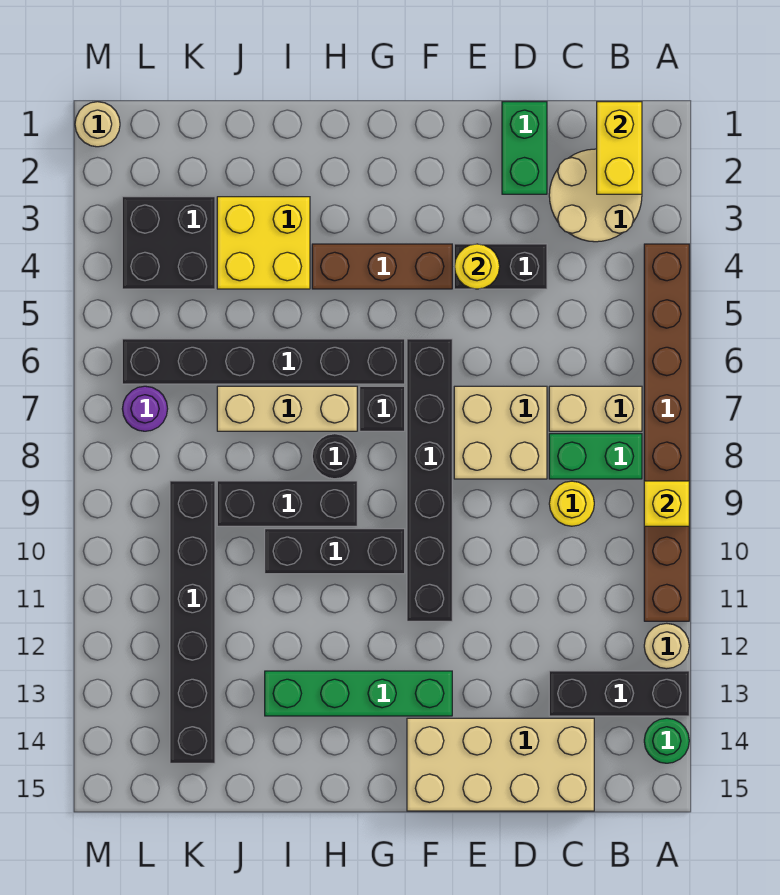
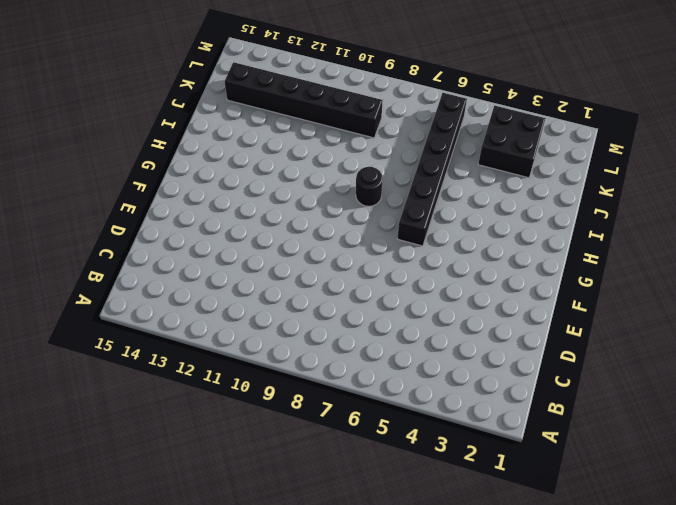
none -> brown brick A4:A11 level 1
none -> tan round brick A12 level 1
none -> black brick A13:C13 level 1

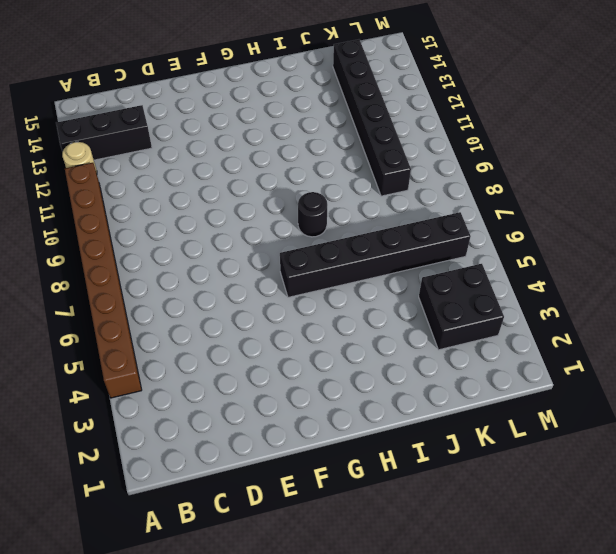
none -> green round brick A14 level 1
none -> tan round brick B2:C3 level 1
none -> tan brick B7:C7 level 1

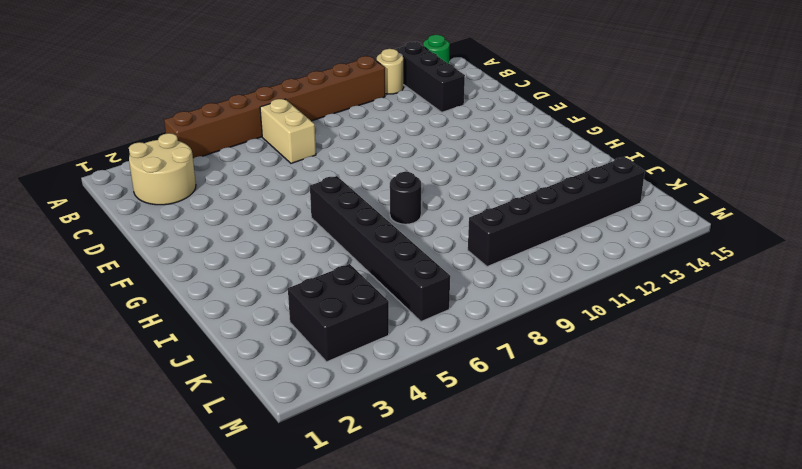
none -> green brick B8:C8 level 1
none -> yellow round brick C9 level 1
none -> tan brick C14:F15 level 1

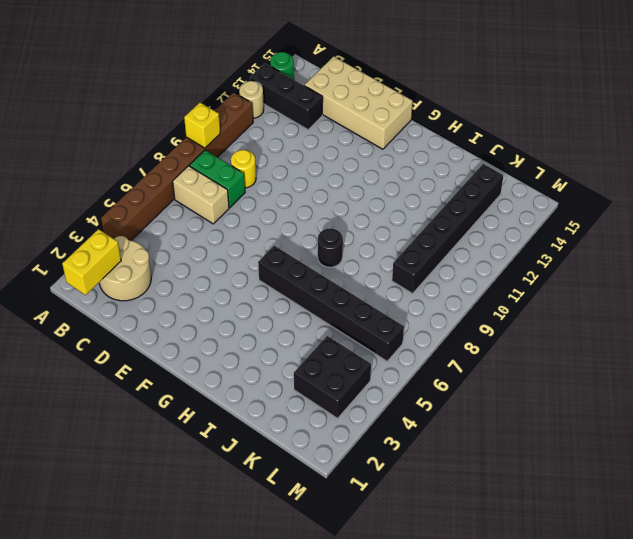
none -> green brick D1:D2 level 1
none -> black brick D4:E4 level 1
none -> tan brick D7:E8 level 1

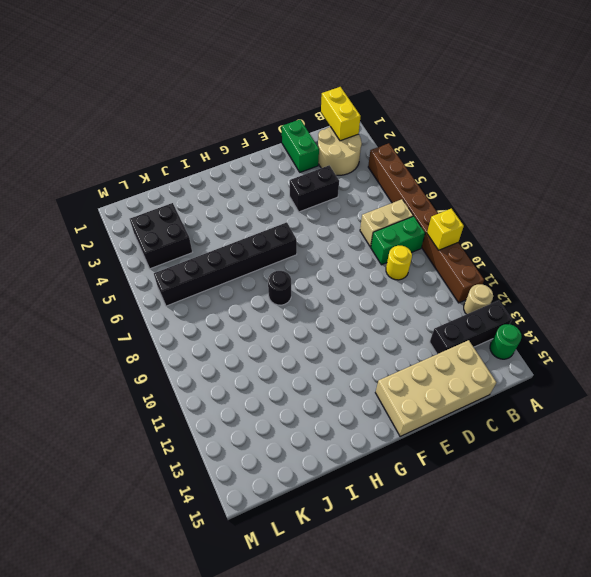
none -> tan brick D7:E8 level 1
none -> brown brick F4:H4 level 1
none -> black brick F6:F11 level 1

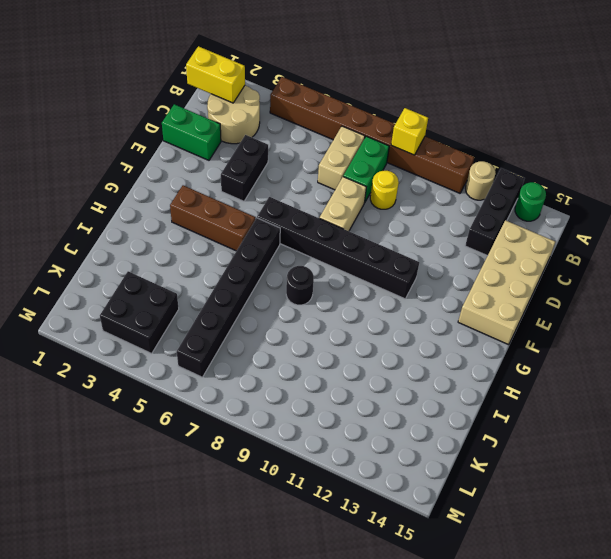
tan brick D8:E8 level 1 -> tan brick D7:E8 level 1
brown brick G3:G5 level 1 -> brown brick F4:H4 level 1
none -> green brick F13:I13 level 1
none -> black brick G7 level 1
none -> black brick G10:I10 level 1

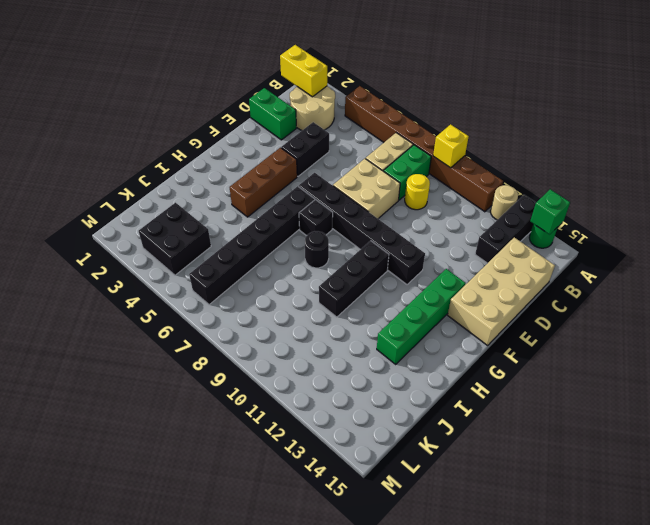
green brick A14 level 2 -> none
none -> tan brick H7:J7 level 1
none -> black brick H9:J9 level 1
none -> yellow brick I3:J4 level 1

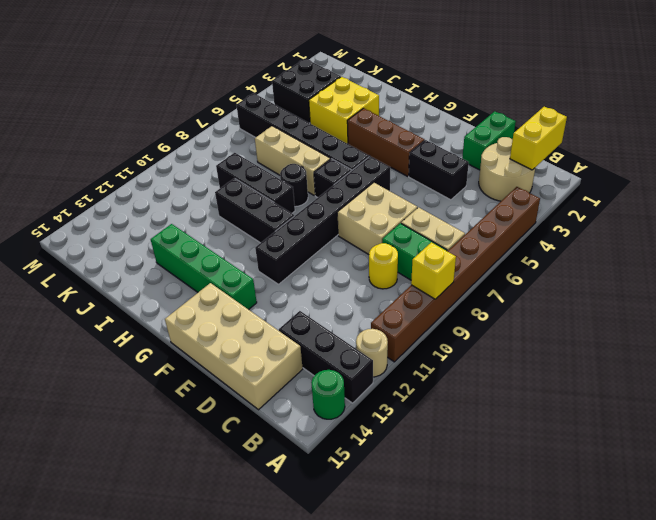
none -> black brick K9:K14 level 1
none -> purple round brick L7 level 1
none -> tan round brick M1 level 1

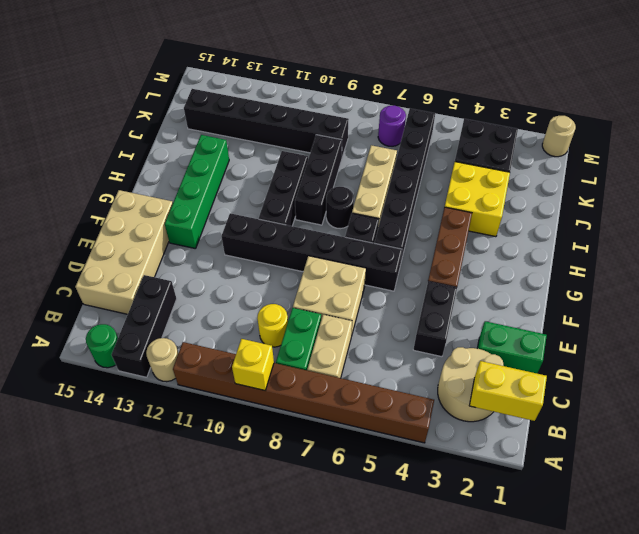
none -> yellow round brick E4 level 2

